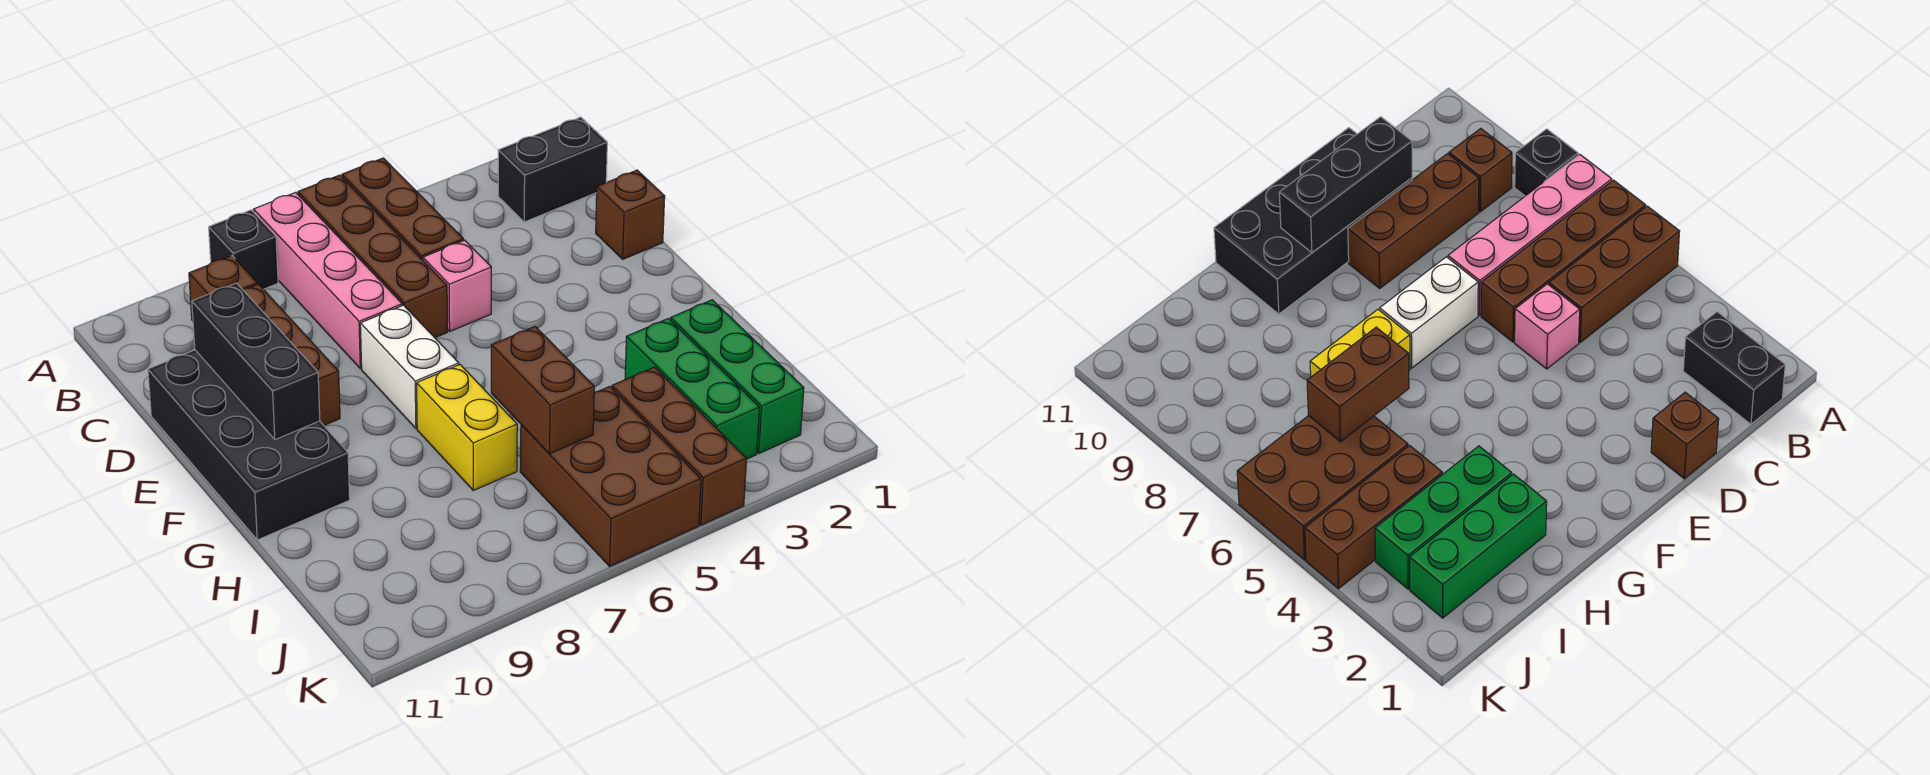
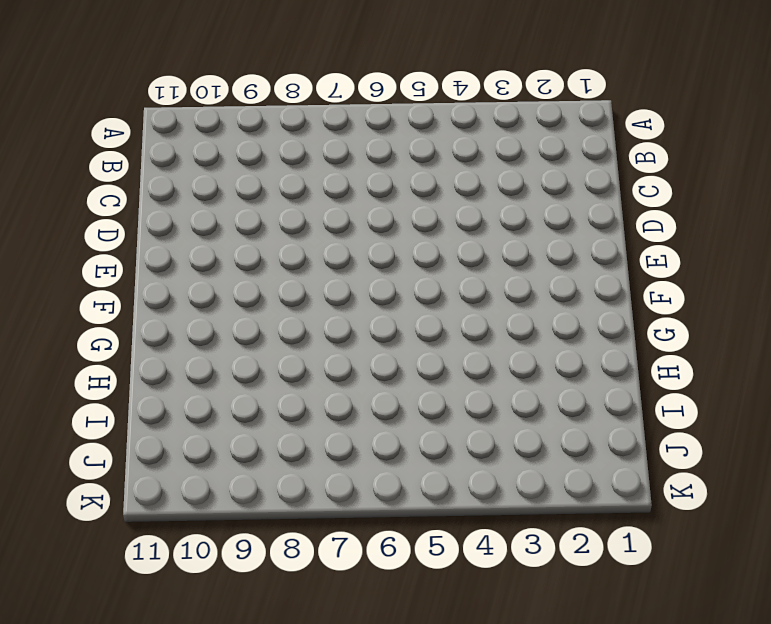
none -> brown brick A5:C5 level 1
none -> brown brick A6:D6 level 1
none -> pink brick A7:D7 level 1

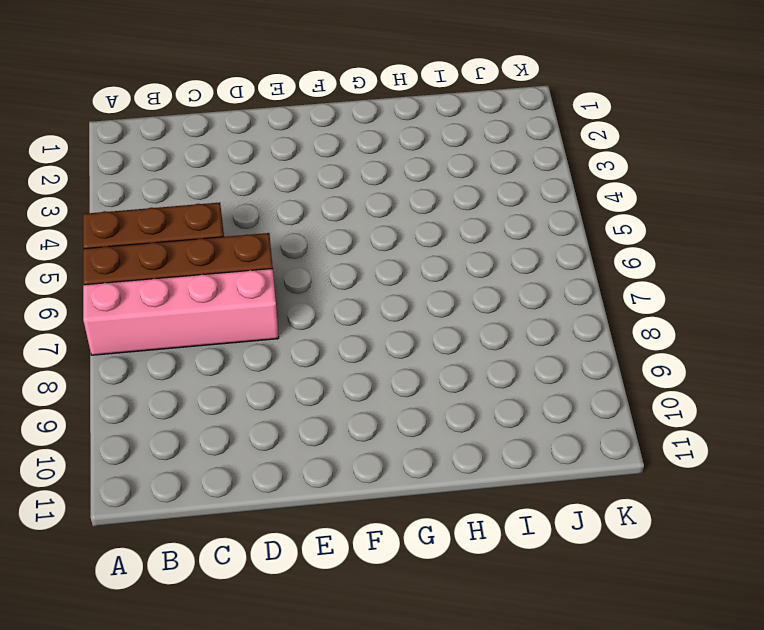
none -> black brick A8 level 1
none -> black brick B1:B2 level 1
none -> brown brick B9 level 1

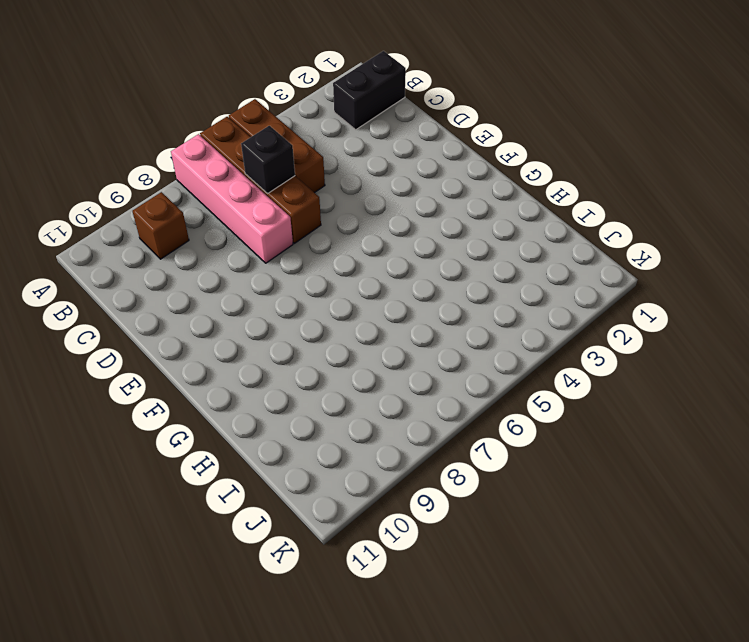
black brick C6 level 2 -> black brick A8 level 1
none -> brown brick C9:E9 level 1
none -> brown brick D1 level 1
none -> pink brick D5 level 1

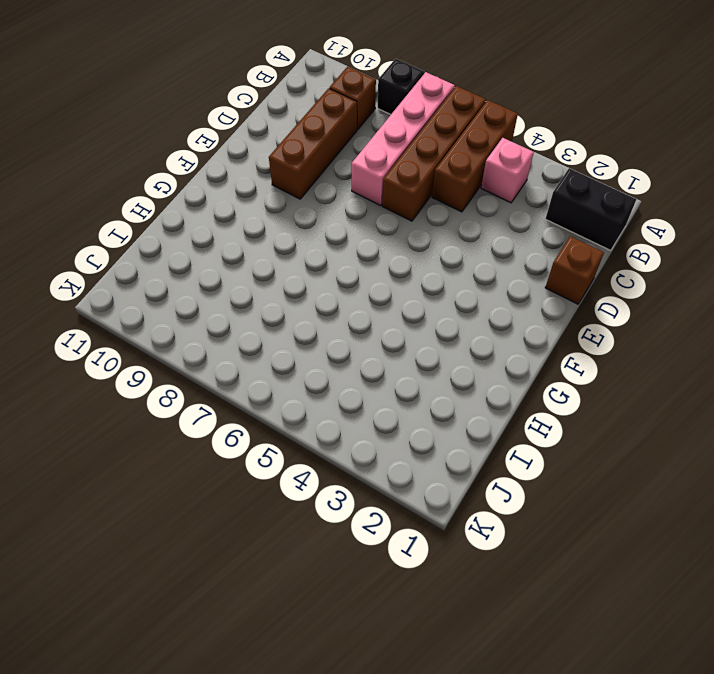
pink brick B4 level 1 -> pink brick D5 level 1
none -> black brick D10:G11 level 1
none -> white brick E7:F7 level 1
none -> yellow brick G7:H7 level 1

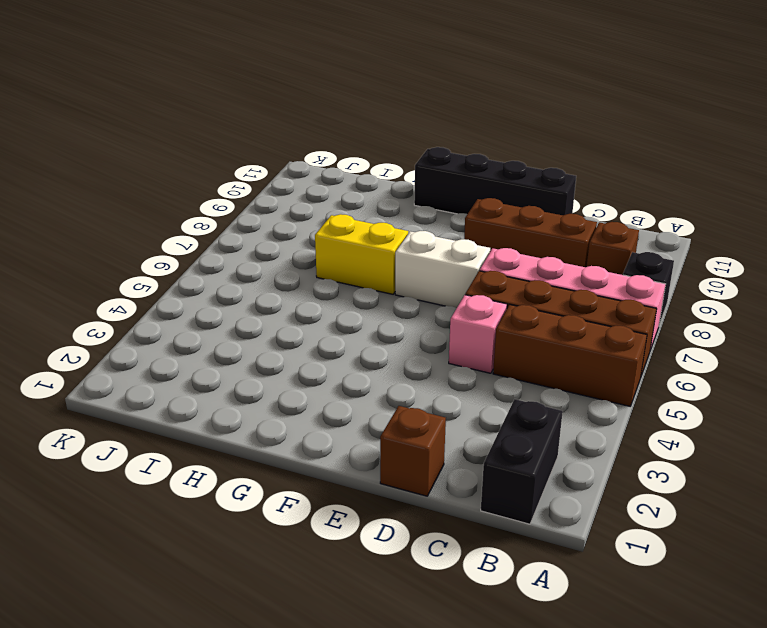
black brick D11:G11 level 1 -> black brick D10:G11 level 1
none -> green brick H2:J2 level 1
none -> green brick H3:J3 level 1
none -> brown brick I4:K4 level 1

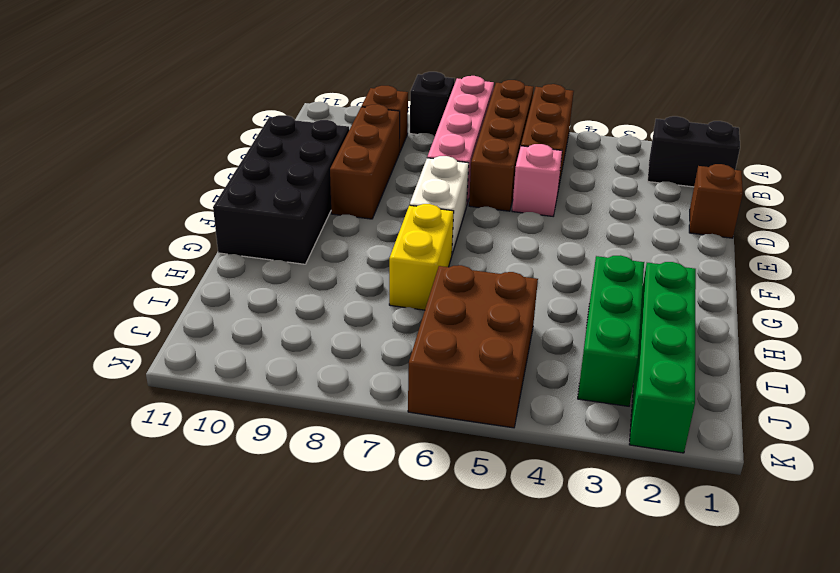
green brick H2:K2 level 1 -> green brick H2:J2 level 1
none -> brown brick I4:K4 level 1
none -> black brick D10:F10 level 2
none -> brown brick H6:I6 level 2

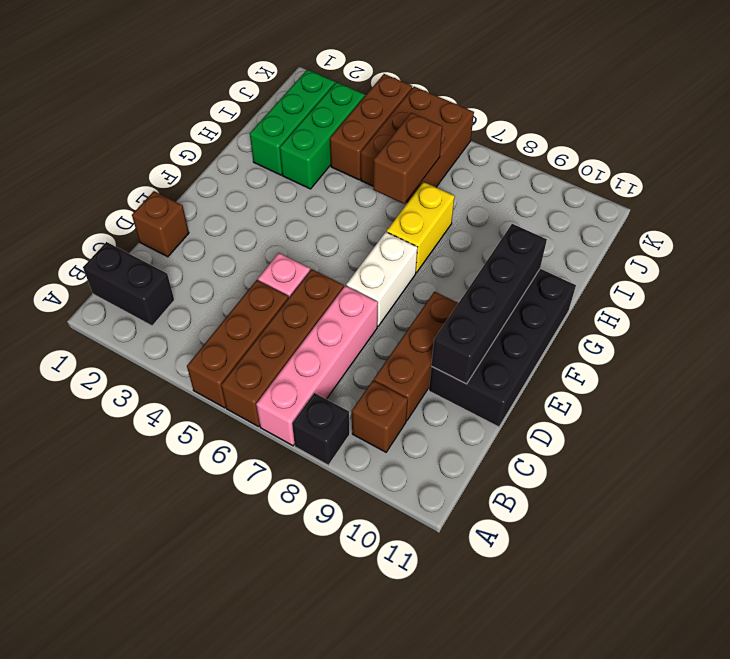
black brick D10:G10 level 2 -> black brick D10:F10 level 2

